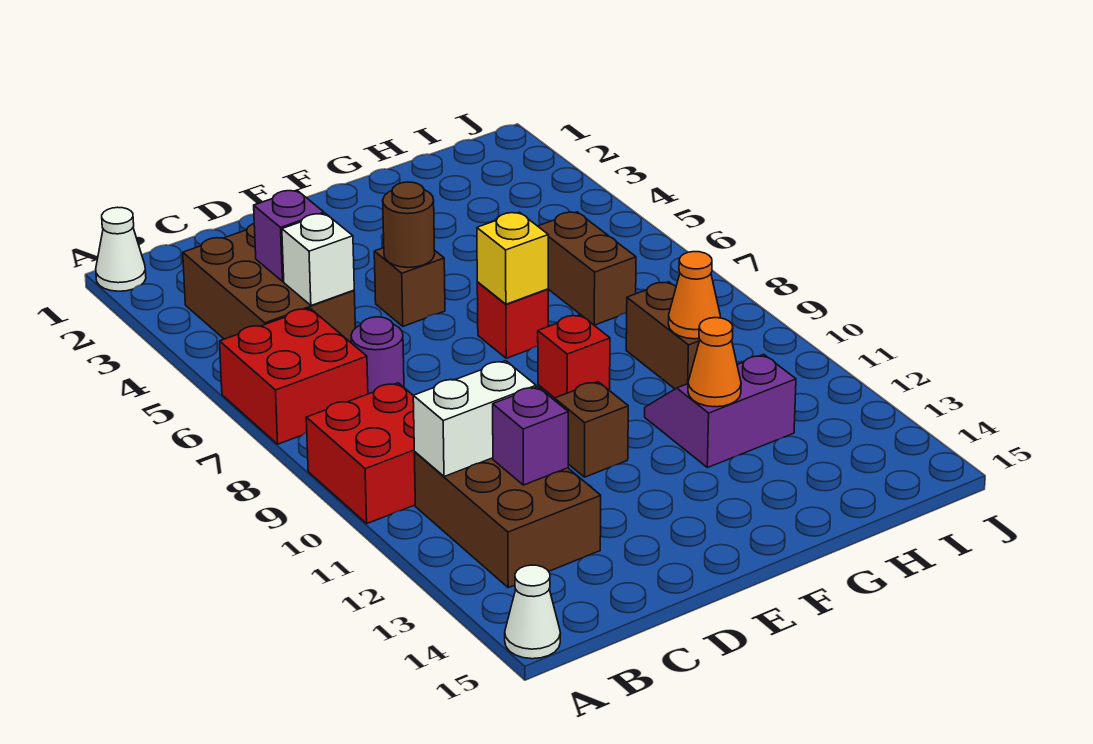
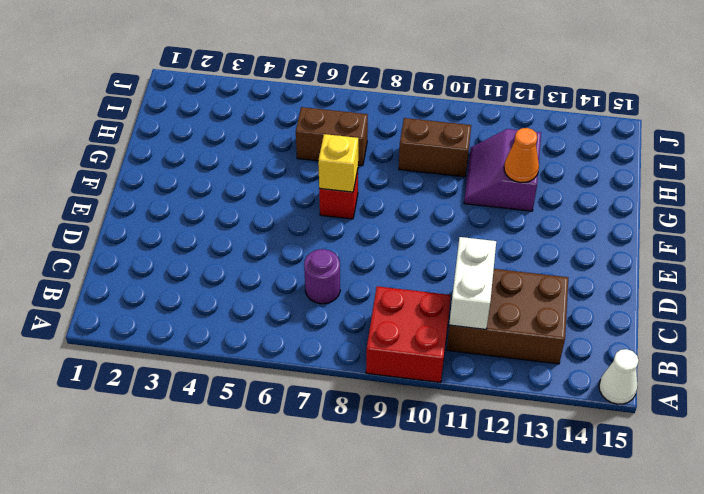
none -> white cone A1 level 1
none -> red brick A6:B7 level 1
none -> brown brick B3:C5 level 1

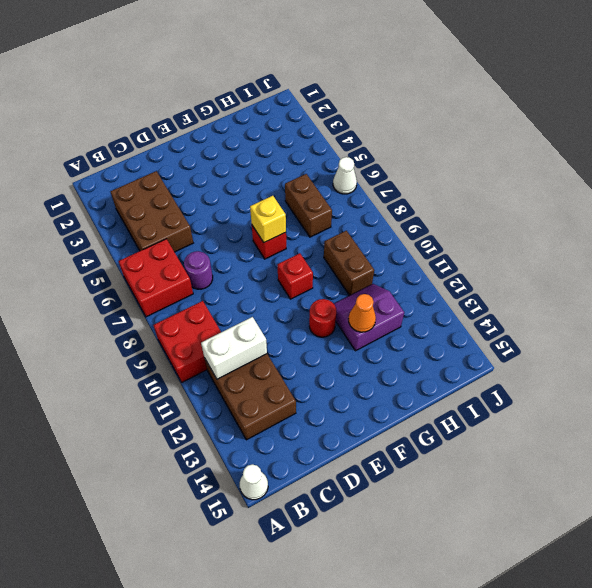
red round brick F11 level 1 -> none
white cone J6 level 1 -> white cone A1 level 1
none -> brown brick E5 level 1
none -> brown brick E11 level 1
none -> purple brick C4 level 2

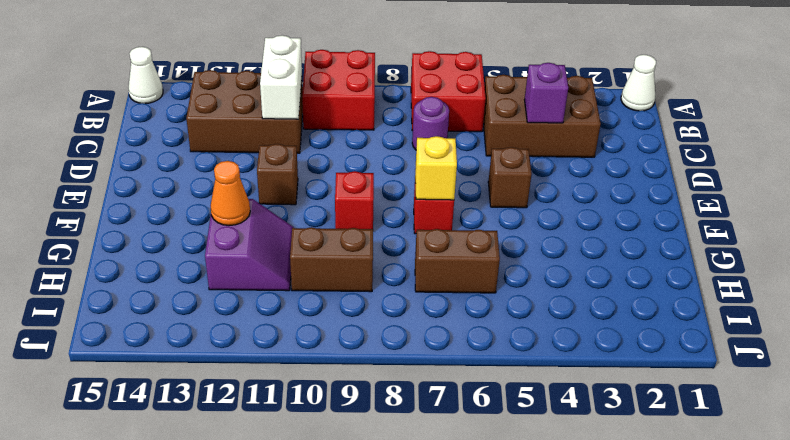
none -> white brick C5 level 2
none -> purple brick C12 level 2
none -> brown round brick E5 level 2

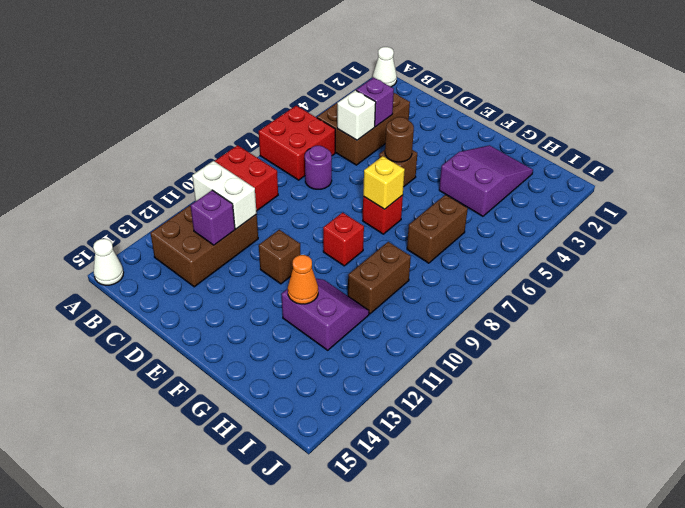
purple slope G2:H4 level 1 top 4 -> none
none -> orange cone H10 level 2

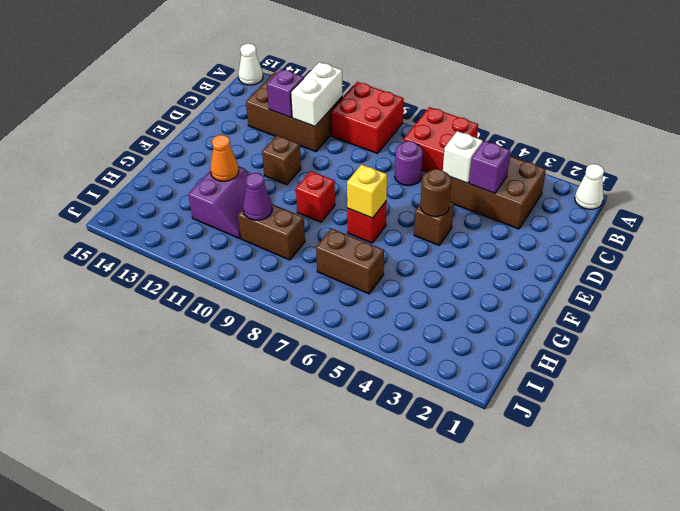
purple cone H10 level 2 -> orange cone H10 level 2

